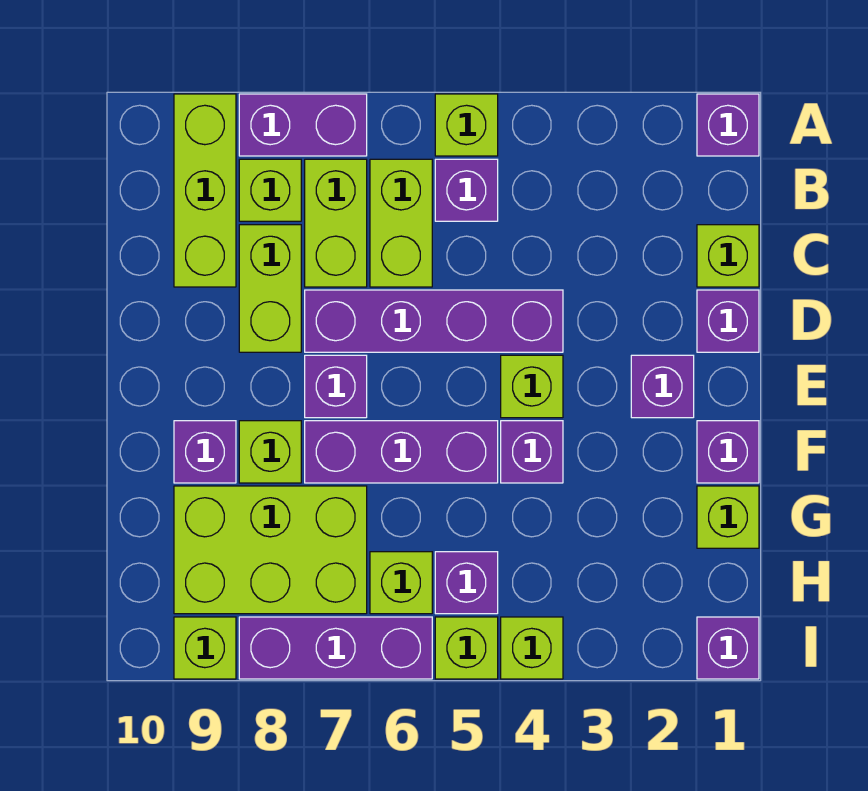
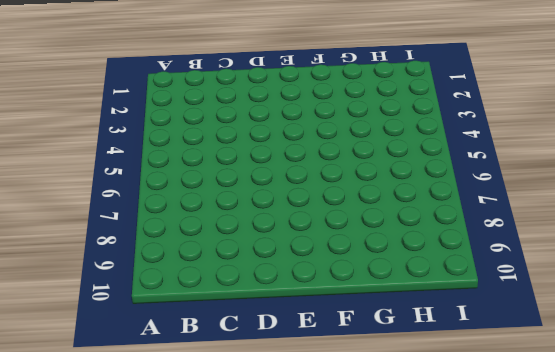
none -> purple brick A1 level 1
none -> lime brick A5 level 1
none -> purple brick A7:A8 level 1

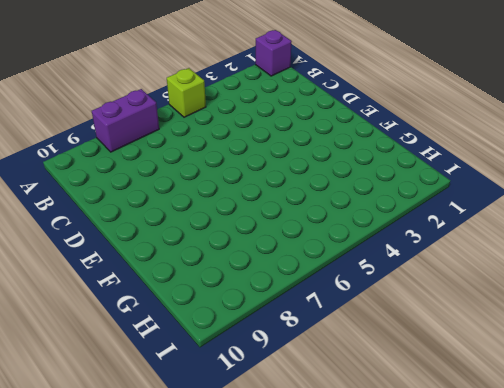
none -> lime brick A9:C9 level 1
none -> purple brick B5 level 1
none -> lime brick B6:C6 level 1

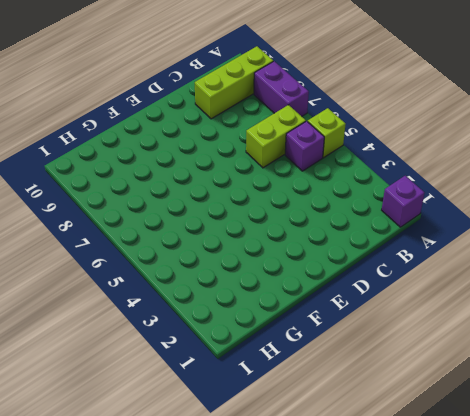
none -> lime brick B7:C7 level 1
none -> lime brick B8 level 1
none -> lime brick C1 level 1

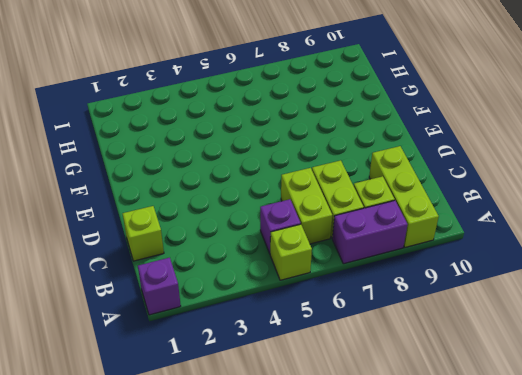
none -> lime brick C8:D8 level 1
none -> purple brick D1 level 1
none -> purple brick D4:D7 level 1

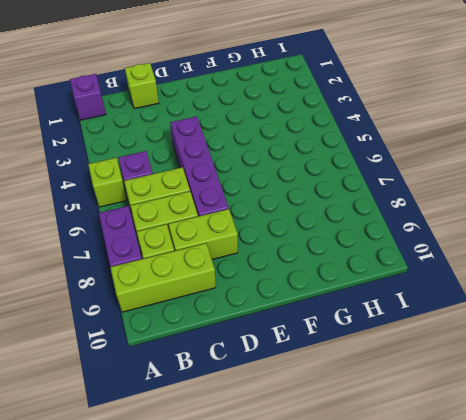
none -> purple brick D1 level 1
none -> purple brick E2 level 1
none -> lime brick E4 level 1

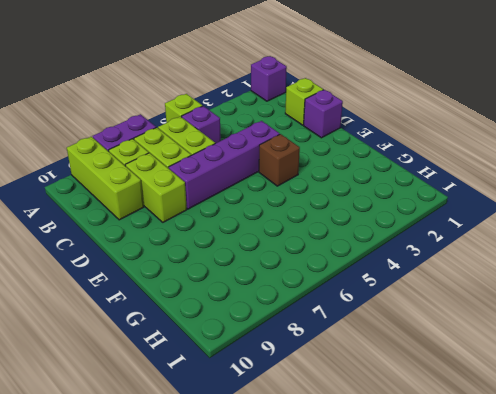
brown brick E4 level 1 -> lime brick E4 level 1
none -> purple brick E2 level 1
none -> purple brick E7 level 1
none -> purple brick F1 level 1

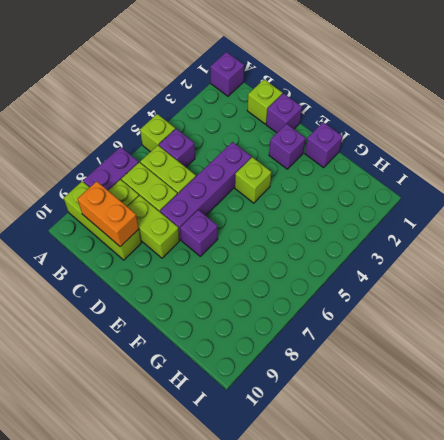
orange brick B9:C9 level 2 -> none
none -> purple brick F4 level 1
none -> purple brick F5:F7 level 1
none -> lime brick F8 level 1

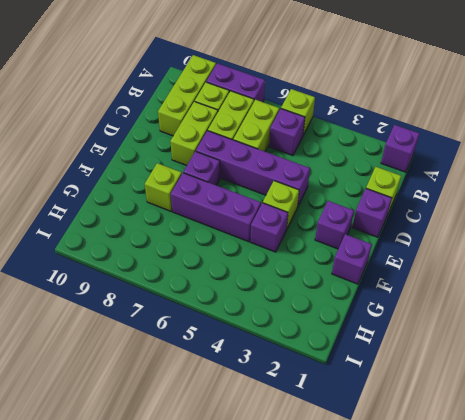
none -> purple brick F9 level 1
none -> lime brick G1 level 1
none -> lime brick G7:H9 level 1

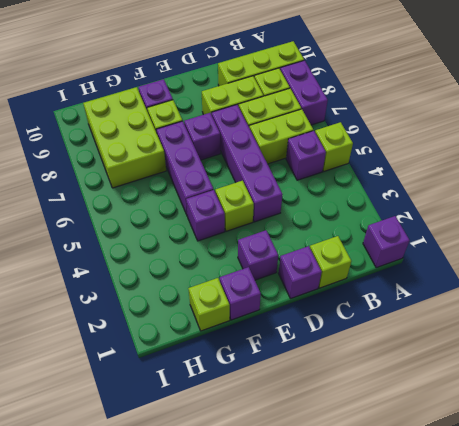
none -> purple brick H5 level 1
none -> lime brick H6 level 1
none -> purple brick I1 level 1

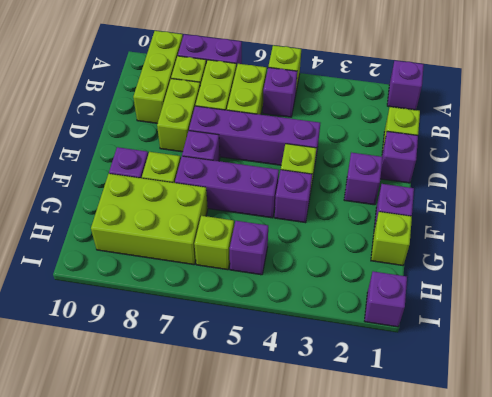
none -> lime brick I4 level 1
none -> lime brick I5 level 1
none -> purple brick I6:I8 level 1

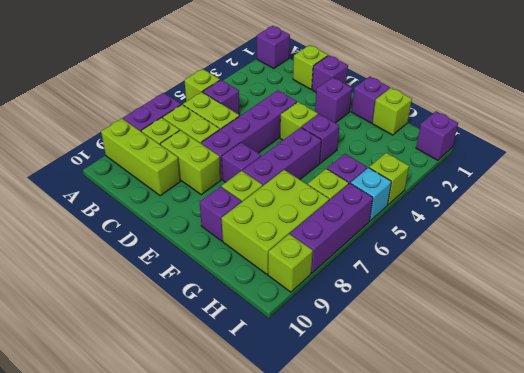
cyan brick I5 level 1 -> lime brick I5 level 1

